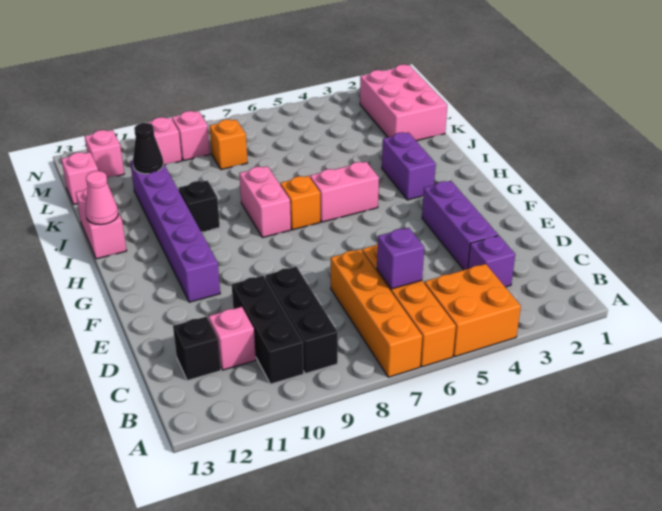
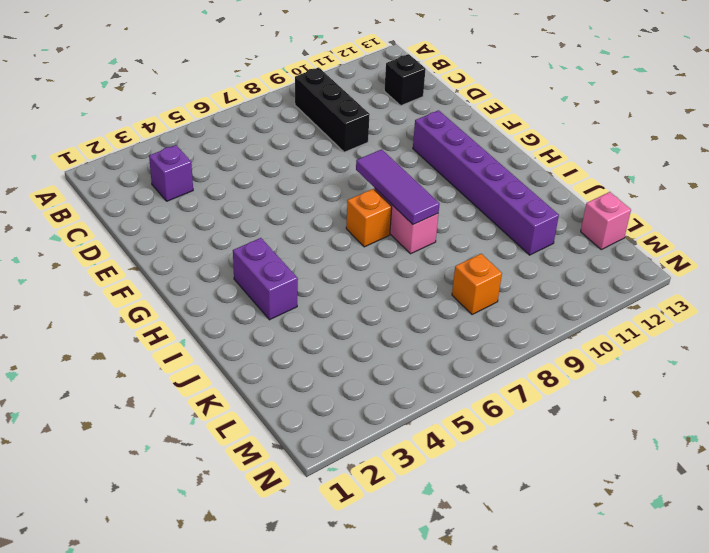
purple tile G8:I8 level 2 -> none
none -> orange brick A4:B5 level 1
none -> orange brick A6:D6 level 1
none -> orange brick A7:D7 level 1

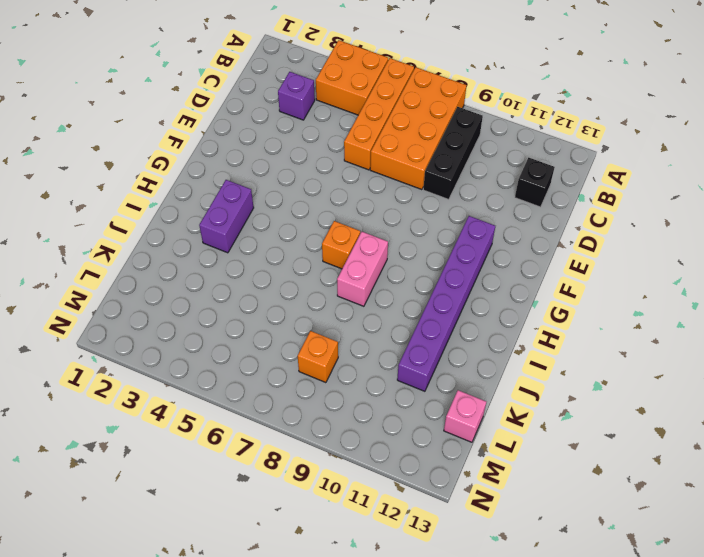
orange brick A7:D8 level 1 -> orange brick A7:D7 level 1
none -> black brick B10:D10 level 1
none -> pink brick C11 level 1
none -> purple brick D3:F3 level 1

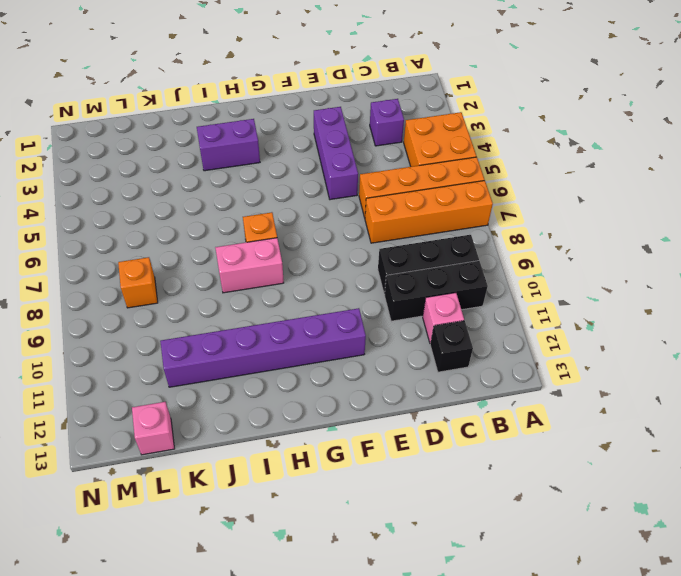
purple brick E3:E5 level 1 -> purple brick D3:F3 level 1
none -> pink brick H5:H6 level 1
none -> black brick I10 level 1
none -> pink brick I13:J13 level 1

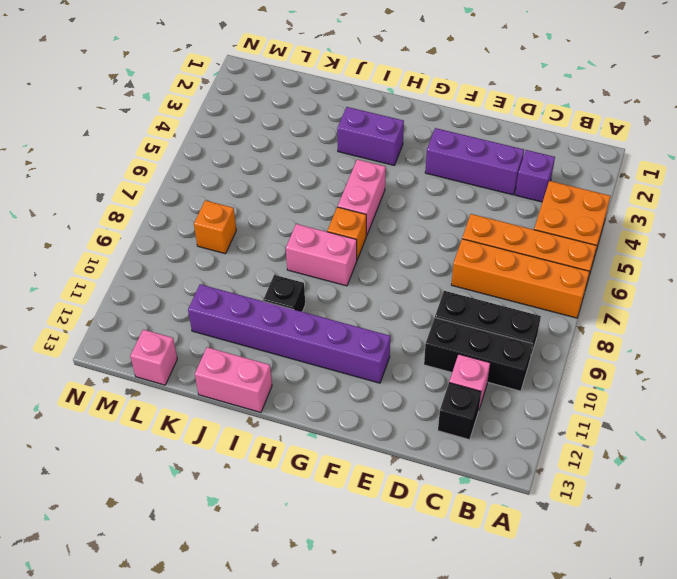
none -> pink brick K1:M2 level 1
none -> pink brick M9 level 1
none -> pink brick M10 level 1

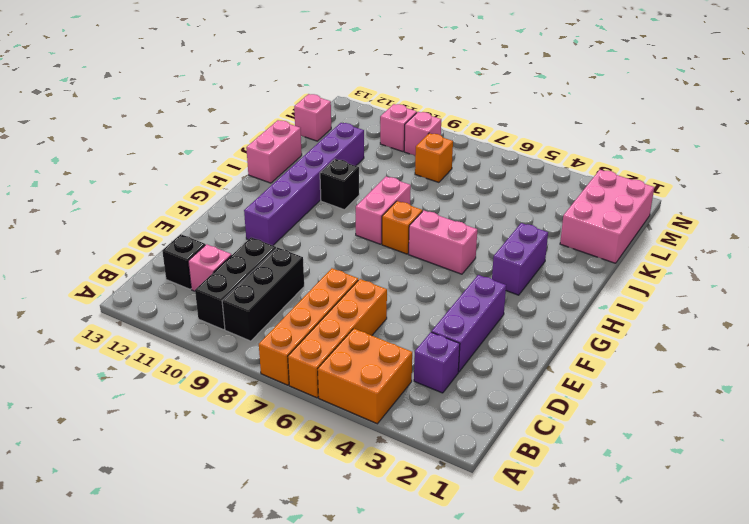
none -> pink brick M12 level 1
none -> purple brick C6 level 2
none -> pink cone I13 level 2

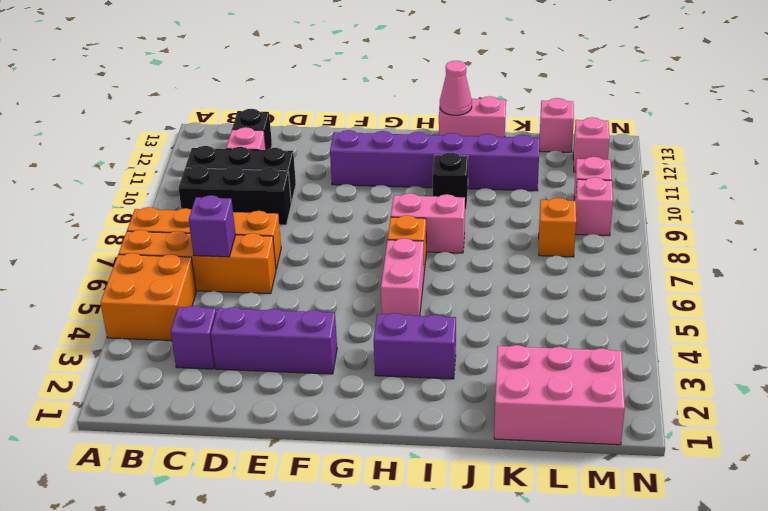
none -> black cone K11 level 2

